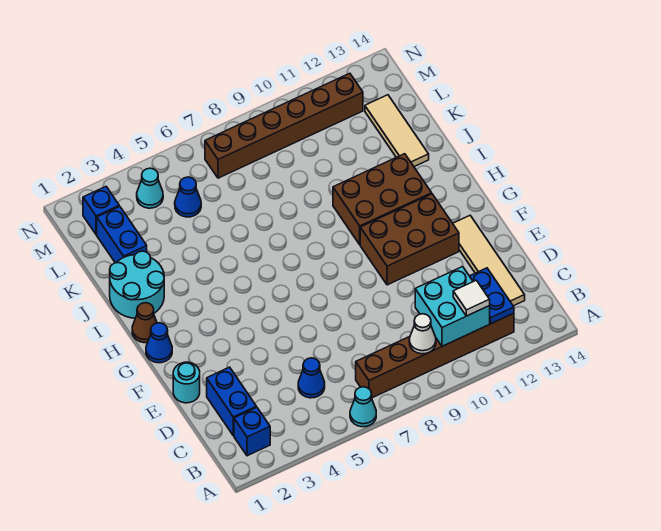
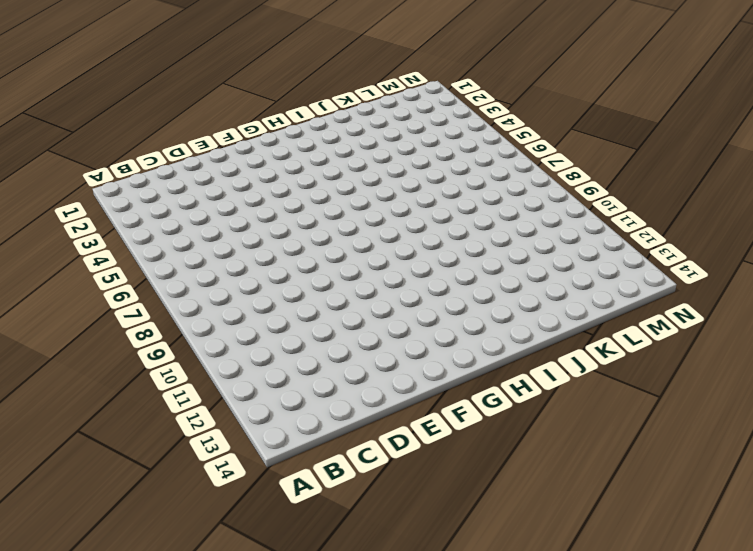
none -> cyan cone A6 level 1
none -> blue brick B2 level 1
none -> brown brick B7:B12 level 1

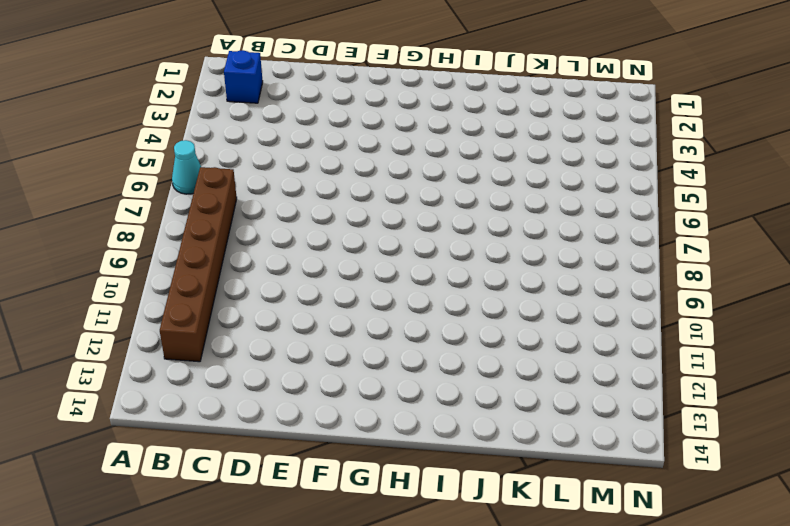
none -> blue brick C2:D2 level 1
none -> blue cone C5 level 1
none -> tan tile C13:F13 level 1

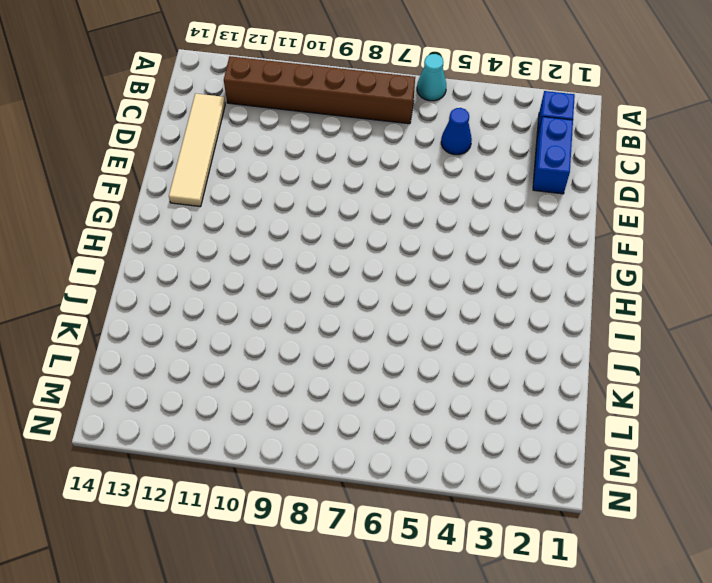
none -> cyan round brick E1 level 1
none -> brown brick F10:G12 level 1
none -> blue cone G1 level 1

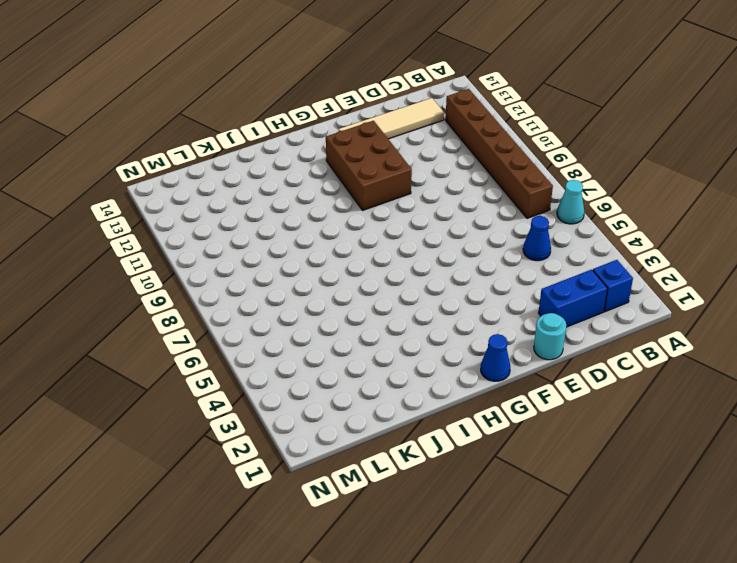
none -> brown cone H1 level 1
none -> brown brick H10:I12 level 1
none -> cyan round brick I1:J2 level 1

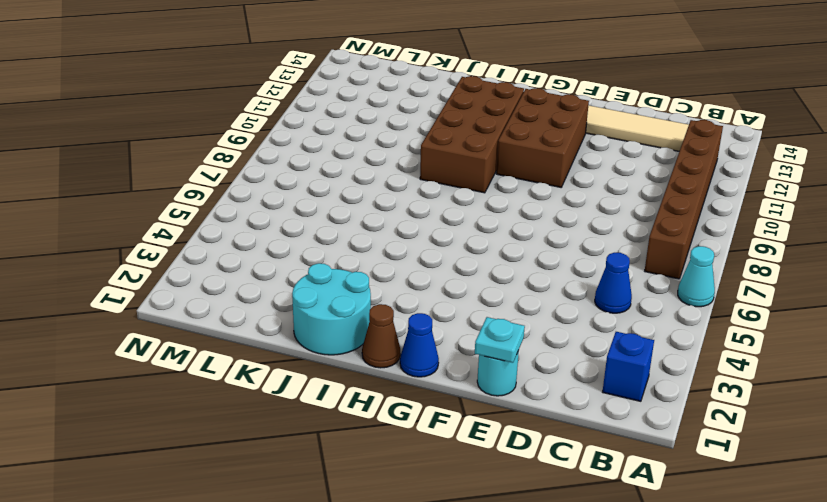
cyan plate E1 level 2 -> none
brown brick H9:I12 level 1 -> brown brick H10:I12 level 1
none -> blue brick C2:D2 level 1
none -> tan tile J13:L13 level 1
none -> blue brick K2:L2 level 1

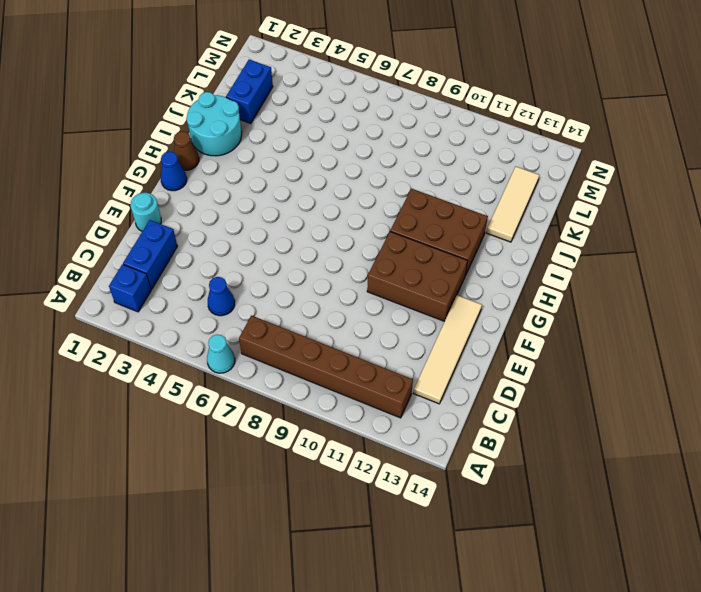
none -> blue cone L5 level 1
none -> blue brick M2 level 1
none -> cyan cone M4 level 1

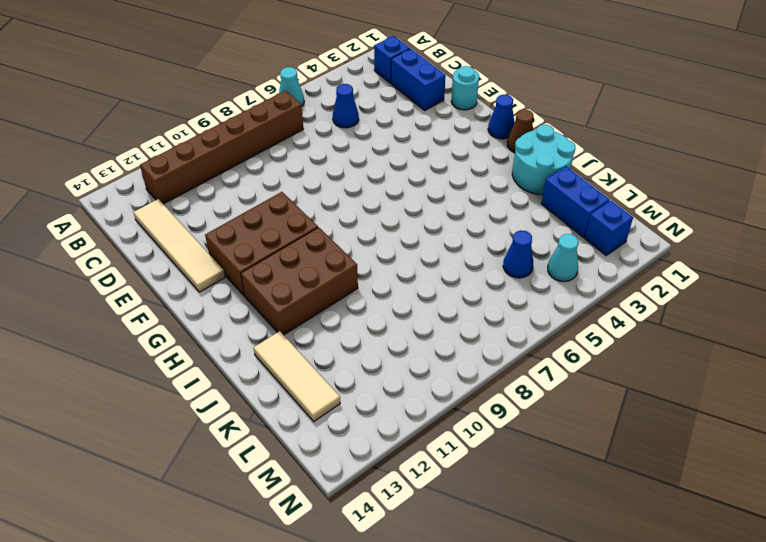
none -> brown brick M7:M12 level 1
none -> white cone B9 level 2
none -> cyan brick B10:C11 level 2

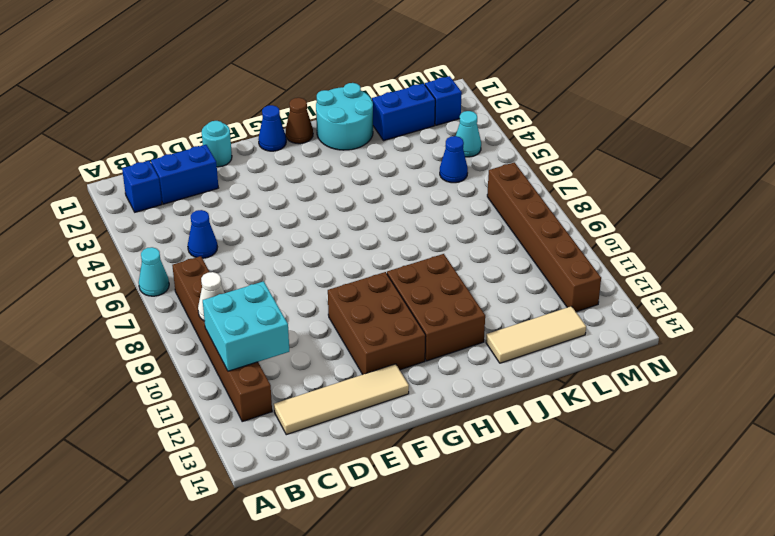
none -> blue plate B12:C12 level 2
none -> white tile B11 level 3

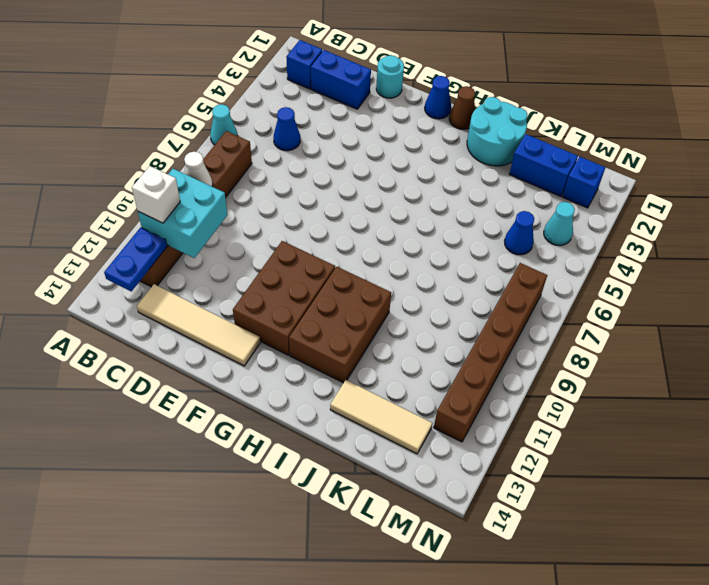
white brick B11 level 3 -> white tile B11 level 3
blue plate B12:B13 level 2 -> blue plate B12:C12 level 2

